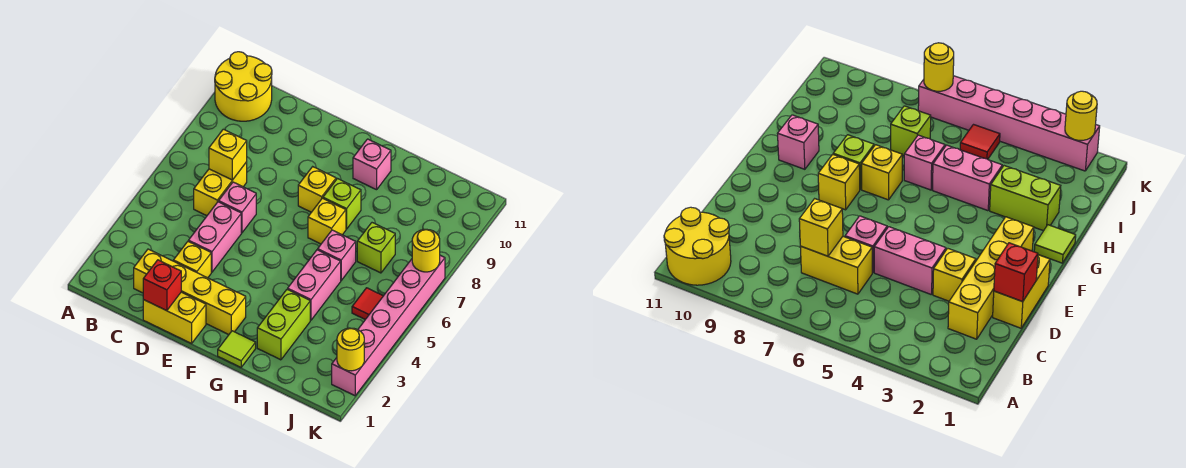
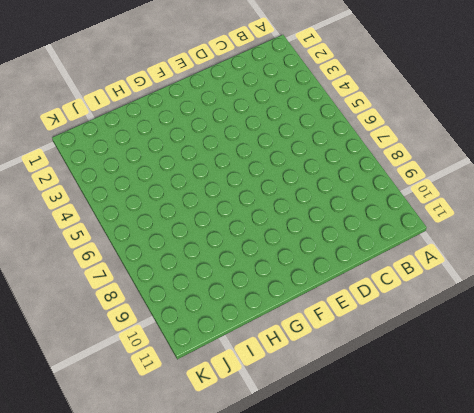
none -> yellow round brick A10:B11 level 1
none -> yellow brick C2:F2 level 1
none -> yellow brick C6:C7 level 1

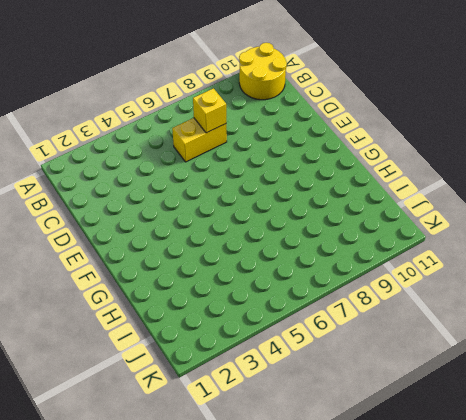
none -> yellow brick C2:F2 level 1
none -> yellow brick D1:E1 level 1
none -> yellow brick D3 level 1

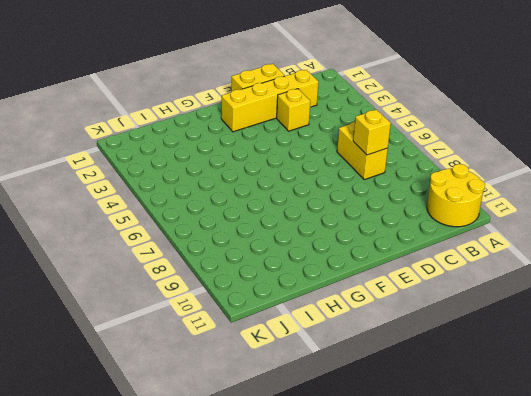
none -> pink brick D4:D5 level 1
none -> pink brick D6 level 1
none -> yellow brick F8 level 1

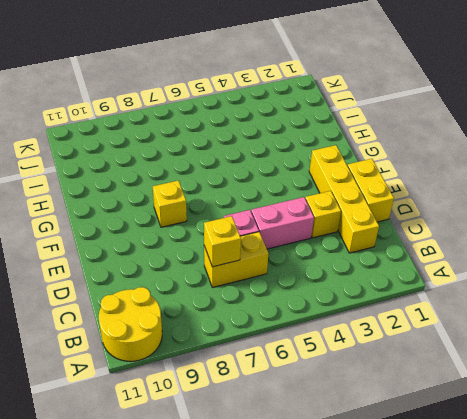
none -> lime tile G1 level 1
none -> yellow brick G7 level 1
none -> lime brick G8 level 1

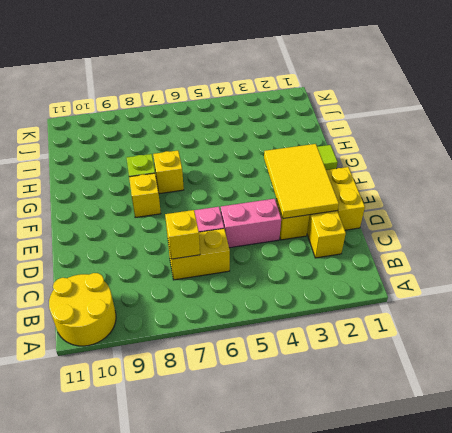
yellow tile D2:F3 level 2 -> none
none -> pink brick G10 level 1
none -> lime brick H2:H3 level 1
none -> pink brick H4:H5 level 1

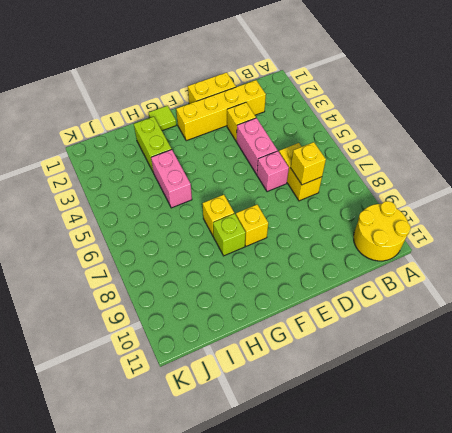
none -> pink brick G10 level 1
none -> pink brick H6 level 1
none -> lime brick I7 level 1

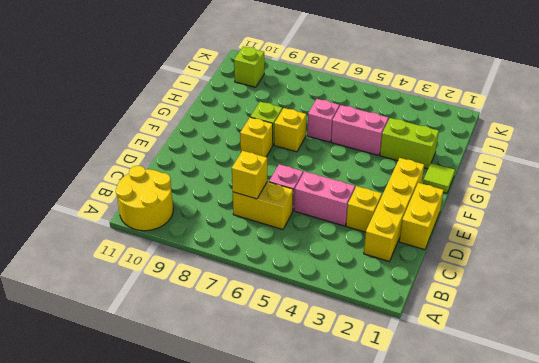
lime brick J10 level 1 -> lime brick I7 level 1
none -> pink brick G10 level 1
none -> red tile J5 level 1
none -> pink brick K2:K7 level 1

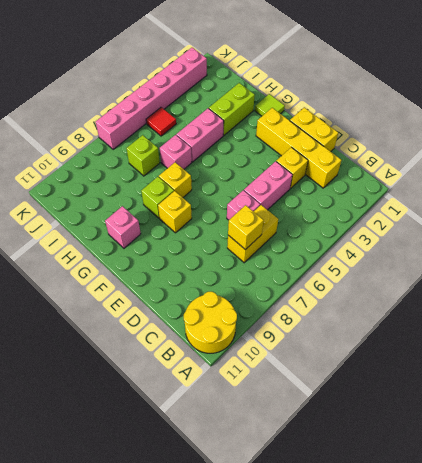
none -> red brick D1 level 2
none -> yellow round brick K2 level 2
none -> yellow round brick K7 level 2

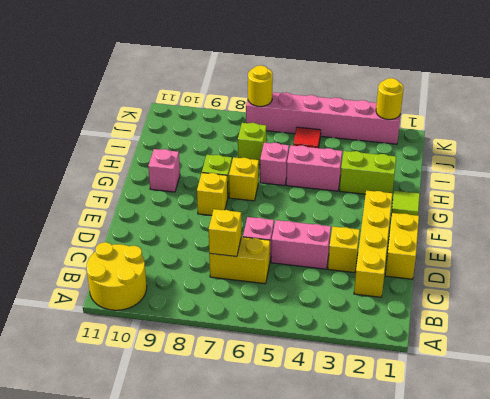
none -> red brick D1 level 2

